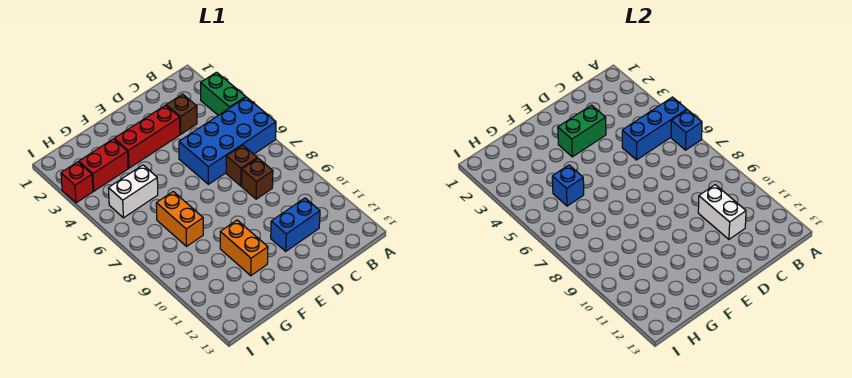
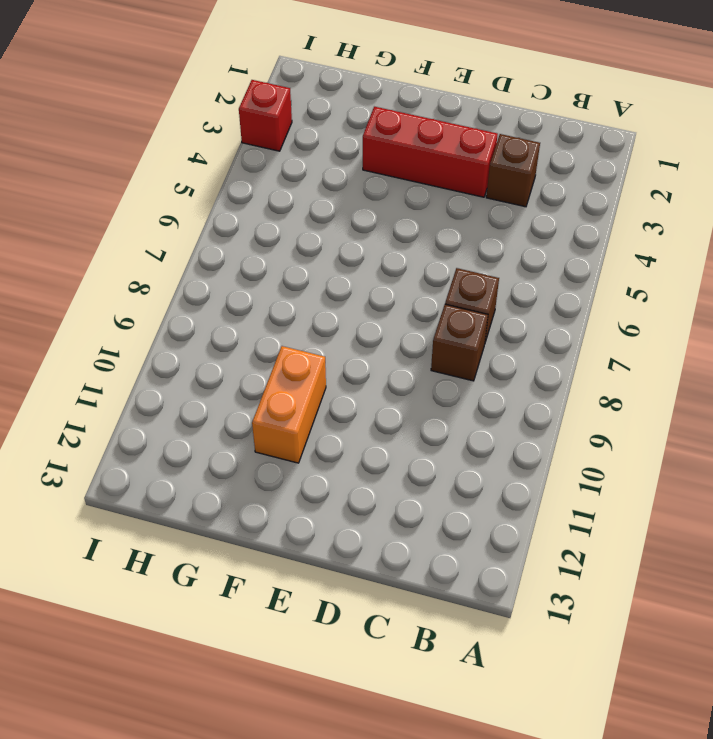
none -> green brick A3:A4 level 1
none -> blue brick A5:D6 level 1
none -> blue brick C11:D11 level 1

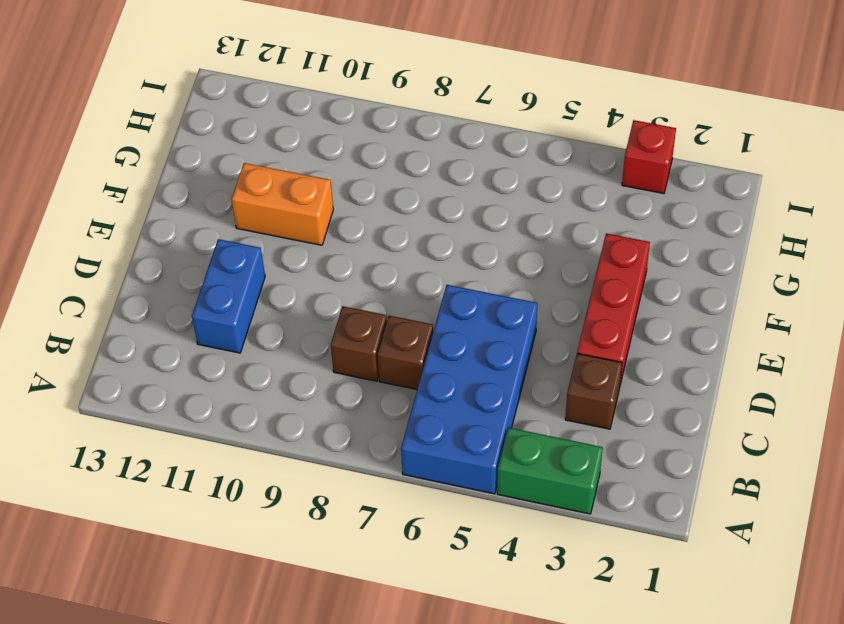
none -> red brick G3:H3 level 1
none -> white brick G5:H5 level 1
none -> orange brick G7:G8 level 1

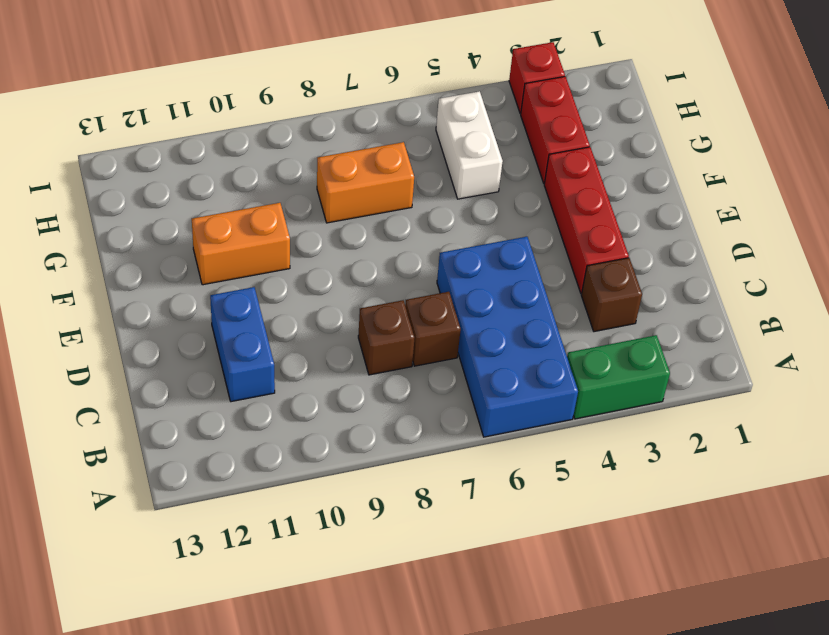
none -> blue brick A5:C5 level 2
none -> blue brick A6 level 2
none -> white brick C10:C11 level 2

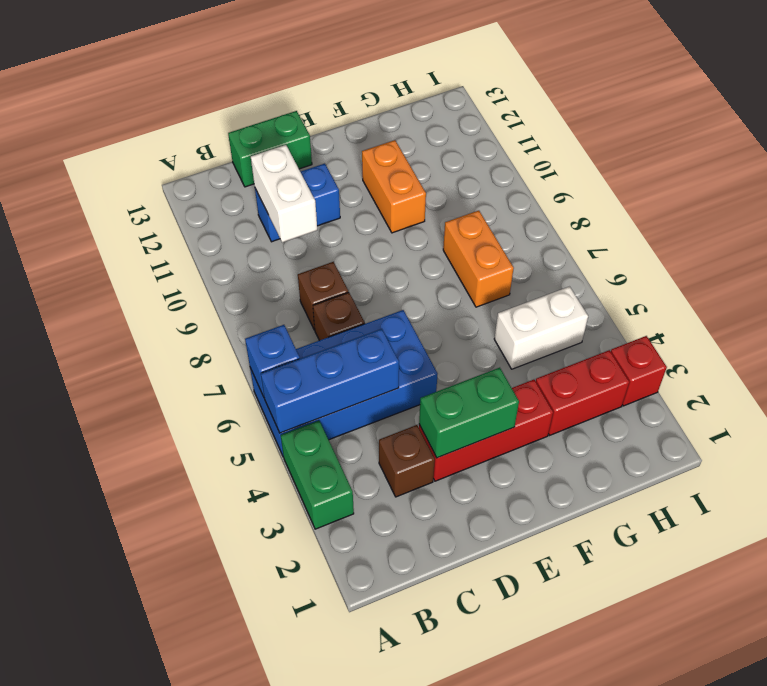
green brick C13:D13 level 1 -> none
none -> blue brick G5 level 2

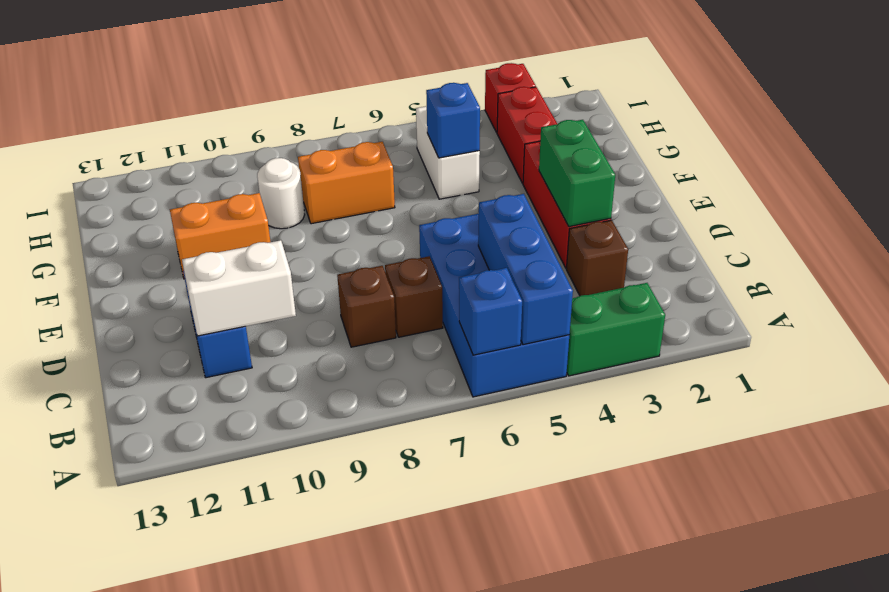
white round brick G9 level 1 -> none

